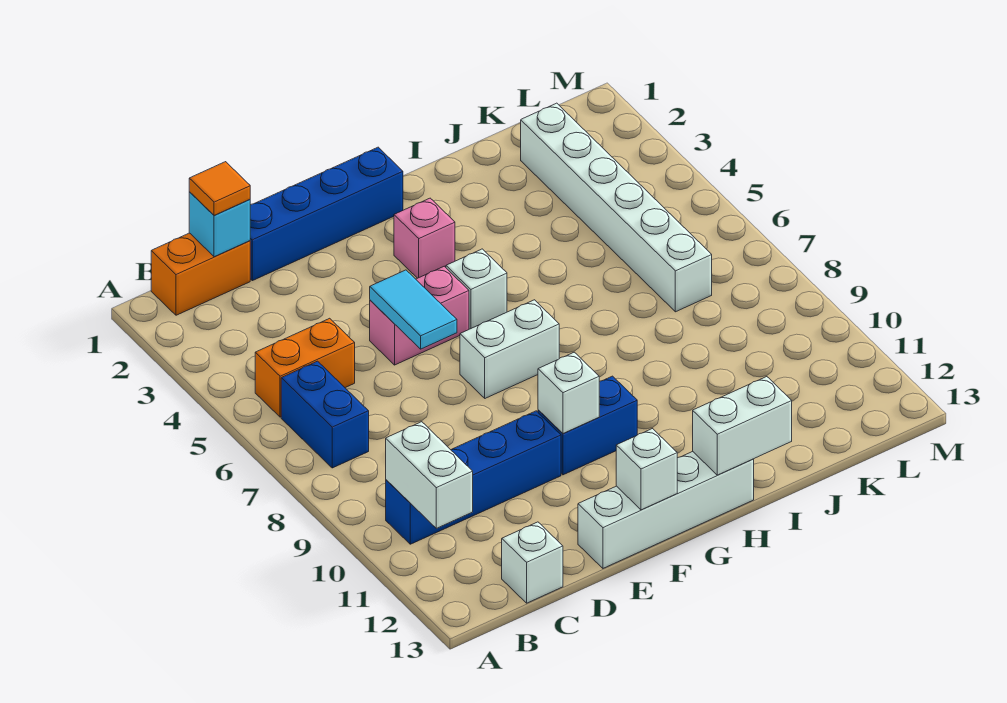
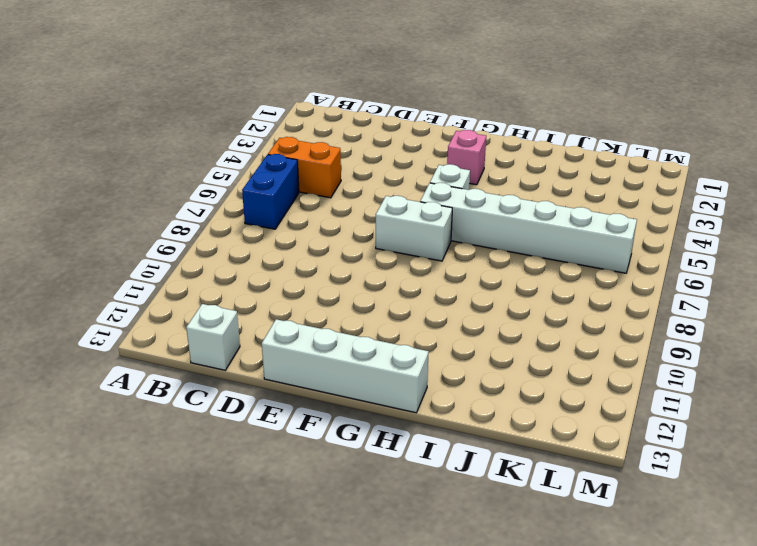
white brick G6:L6 level 1 -> white brick K2:K7 level 1
none -> orange brick B1:C1 level 1
none -> blue brick B10:E10 level 1
none -> blue brick D1:G1 level 1

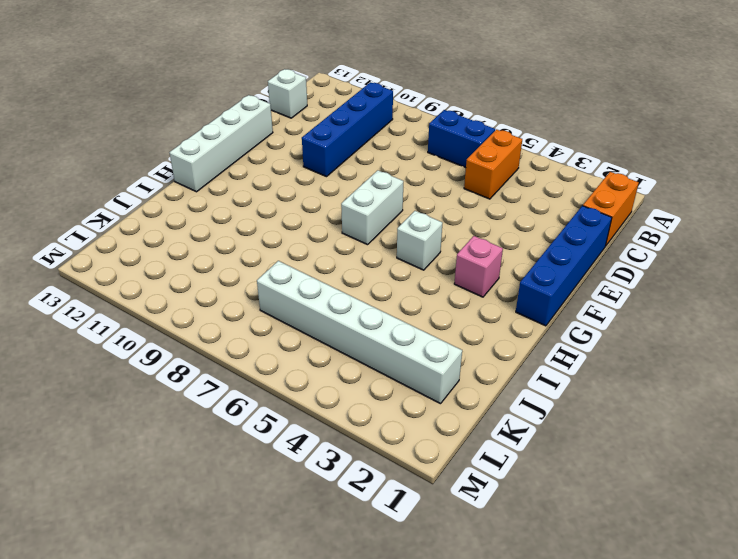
none -> pink brick E5:F5 level 1
none -> blue brick F10:G10 level 1
none -> white brick B10:B11 level 2

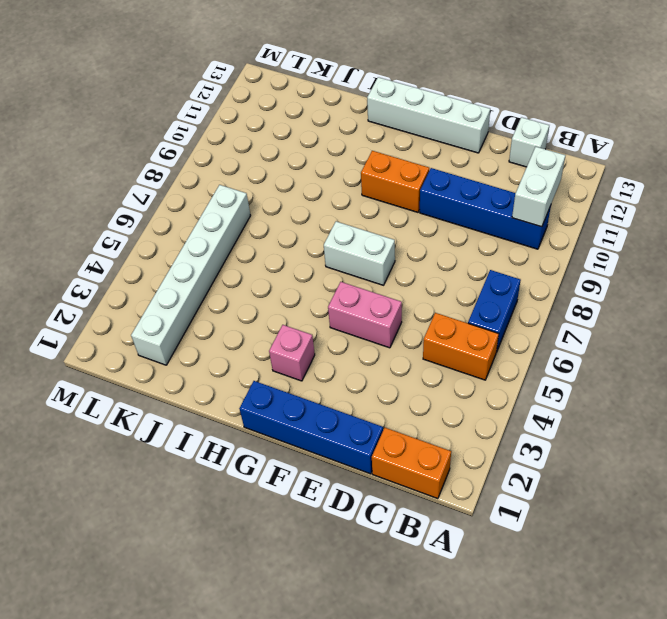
orange brick F10:G10 level 1 -> blue brick F10:G10 level 1
none -> white brick G5 level 1
none -> cyan brick C1 level 2
none -> cyan tile E5:E6 level 2

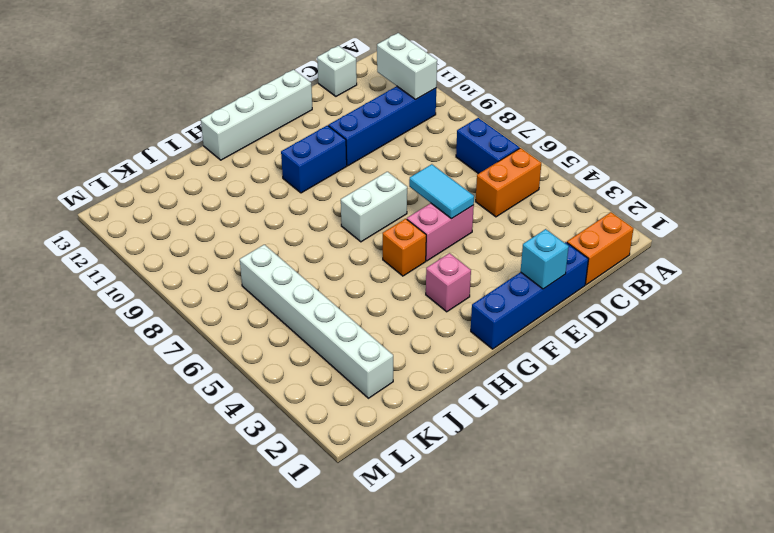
cyan brick E1 level 2 -> cyan brick C1 level 2
orange brick G5 level 1 -> white brick G5 level 1
none -> white brick F10 level 2
none -> white brick F13 level 2
none -> white brick H13:I13 level 2

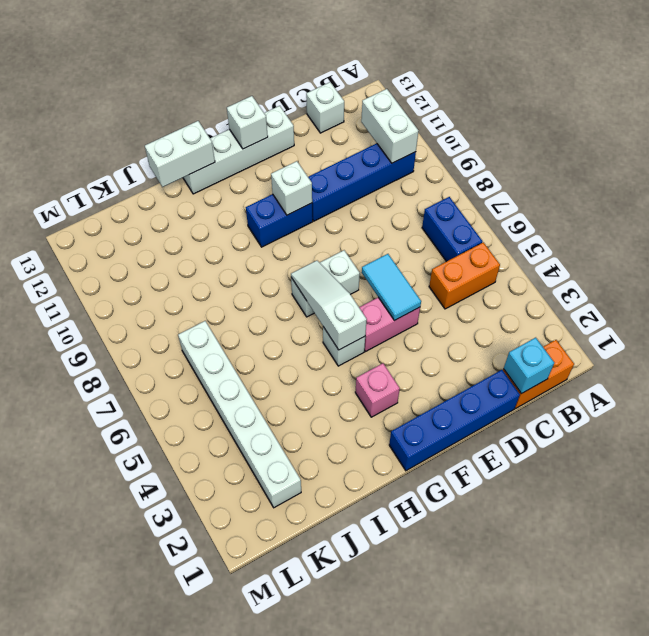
white slope G5:G7 level 2 top 5 -> none
none -> orange tile C1 level 3

